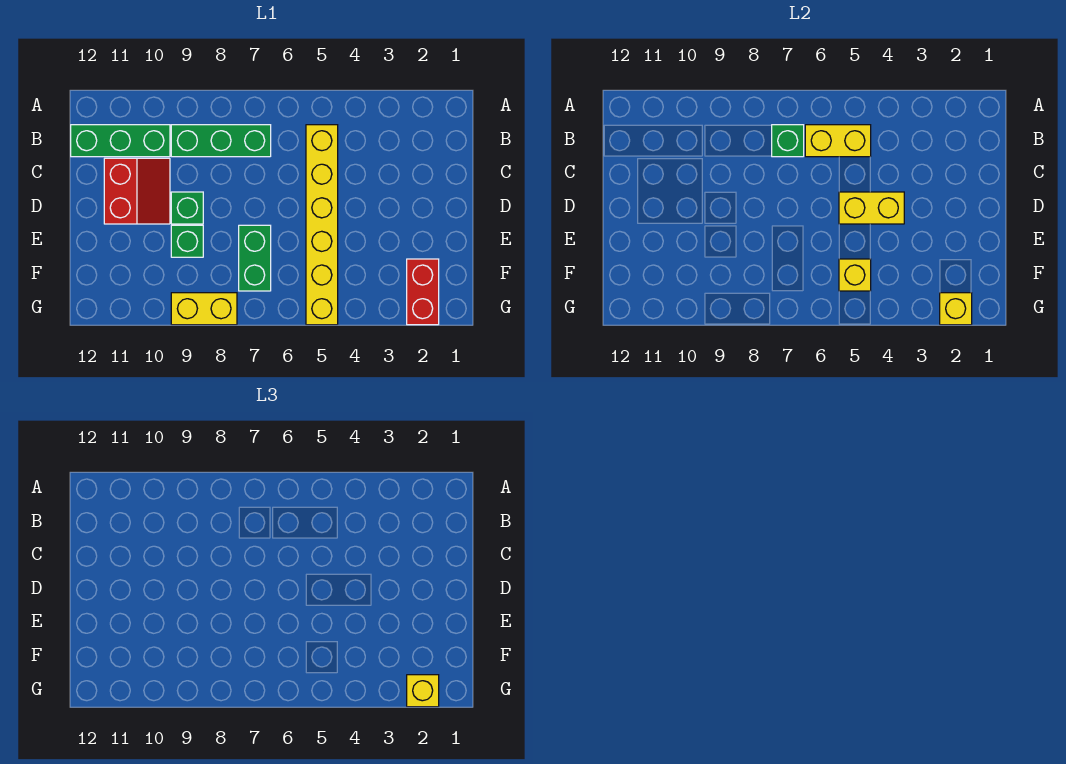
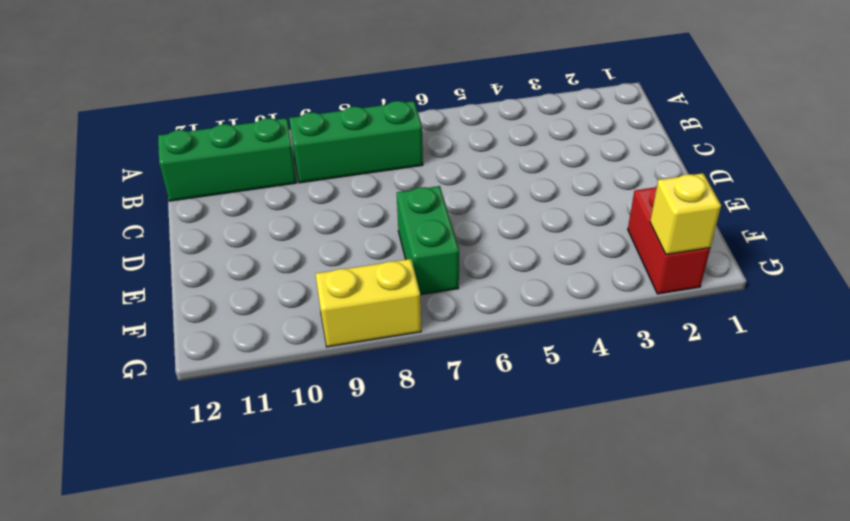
none -> yellow brick B5:G5 level 1
none -> red slope C10:D11 level 1 top 11
none -> green brick D9 level 1

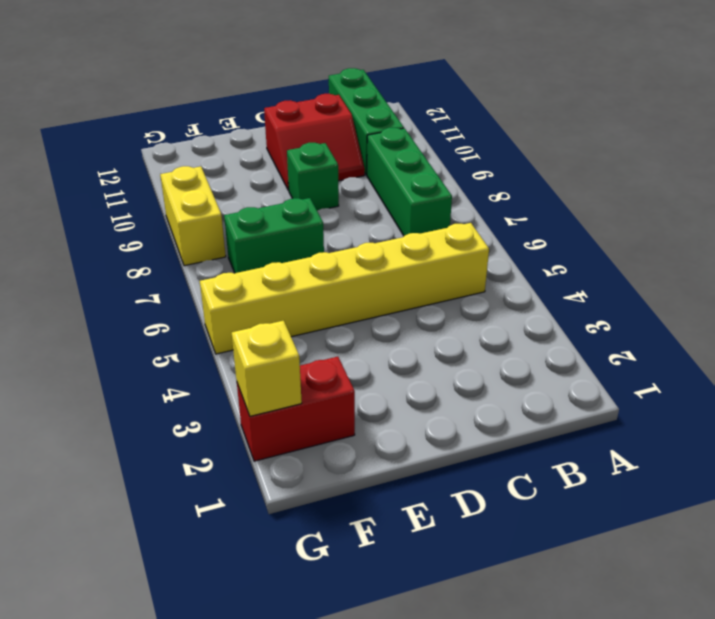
none -> green brick E9 level 1
none -> yellow brick B5:B6 level 2
none -> green brick B7 level 2

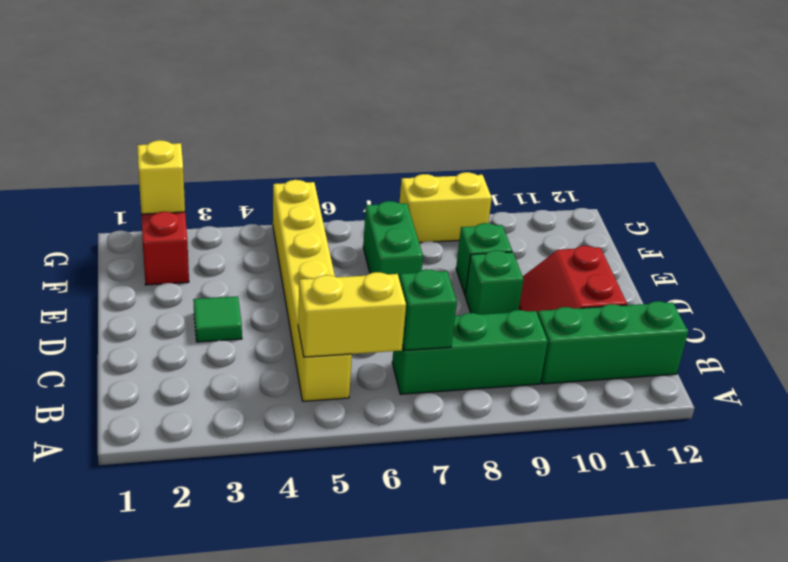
green tile D3 level 1 -> none
none -> yellow brick D4:D5 level 2
none -> yellow brick F5 level 2
none -> yellow brick G2 level 3

